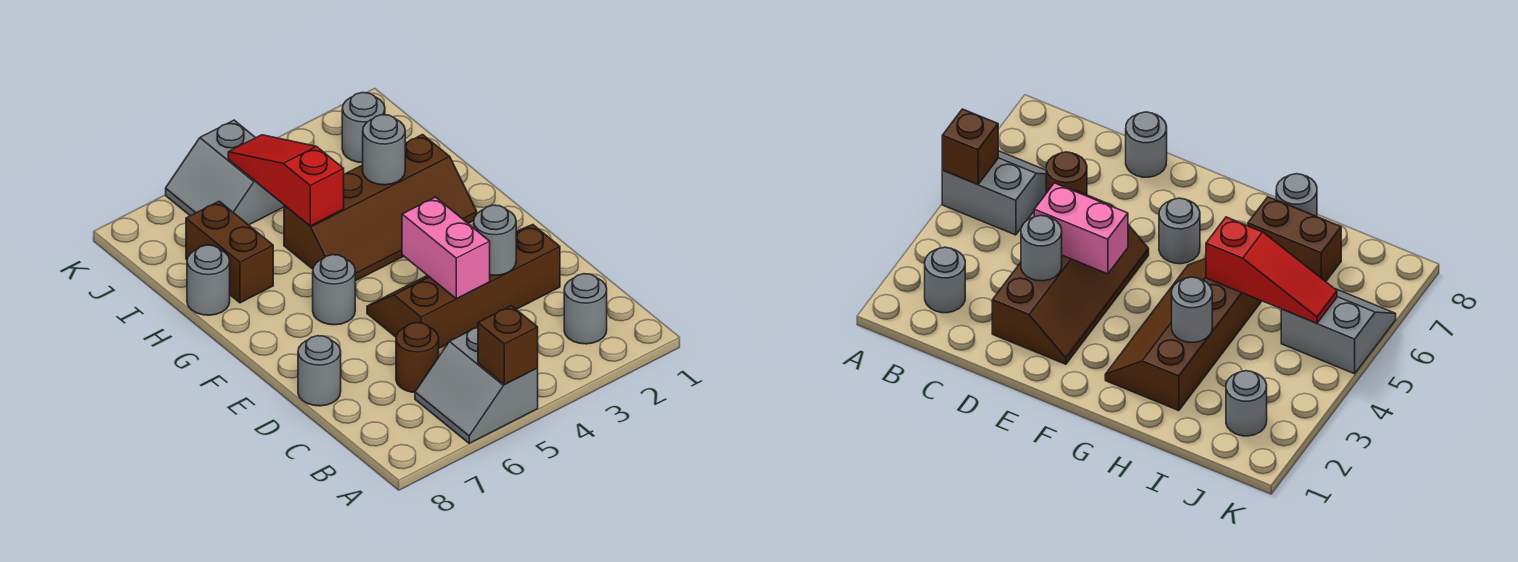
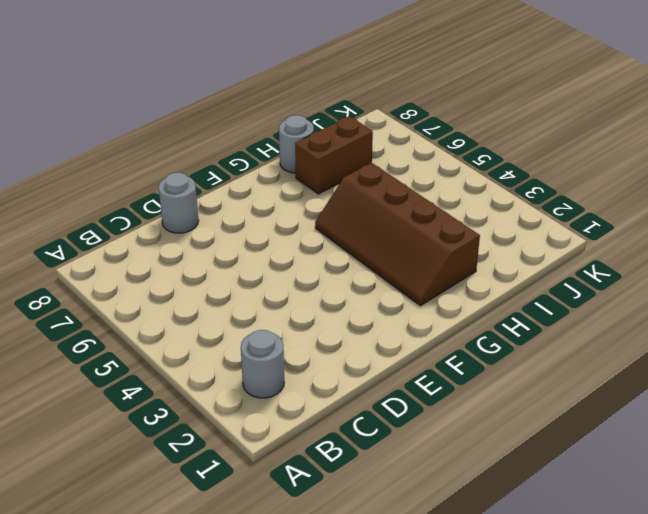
none -> grey slope A5:B6 level 1 top 5
none -> brown round brick C6 level 1
none -> brown slope D2:E5 level 1 top D

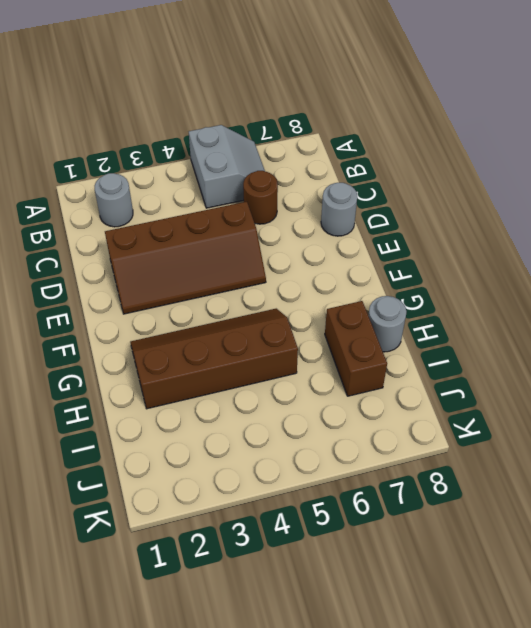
none -> grey round brick F6 level 1
none -> grey round brick J2 level 1
none -> grey slope J5:K6 level 1 top 5

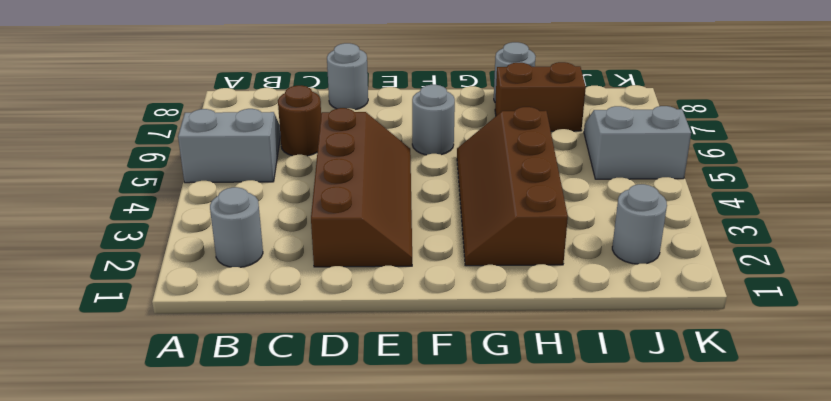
none -> brown brick A5 level 2
none -> grey round brick D3 level 2
none -> pink brick D4:E4 level 2

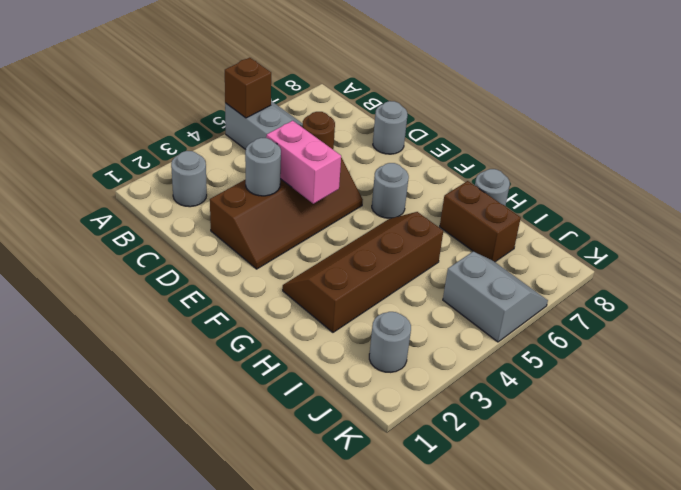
none -> grey round brick H3 level 2
none -> red slope H5:J5 level 2 top H

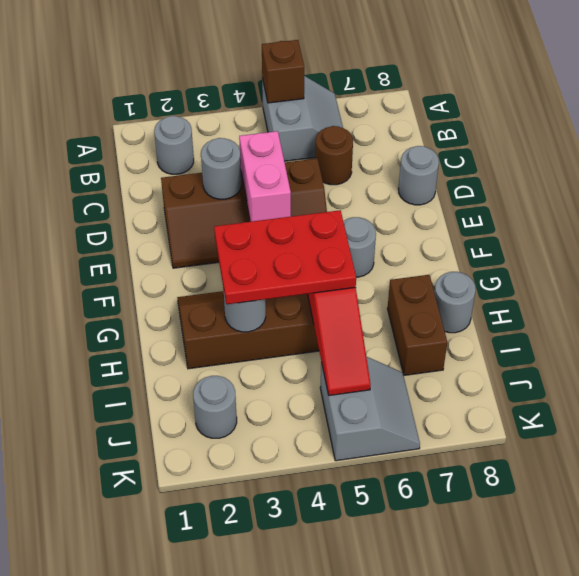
red plate G3:H5 level 3 -> none

